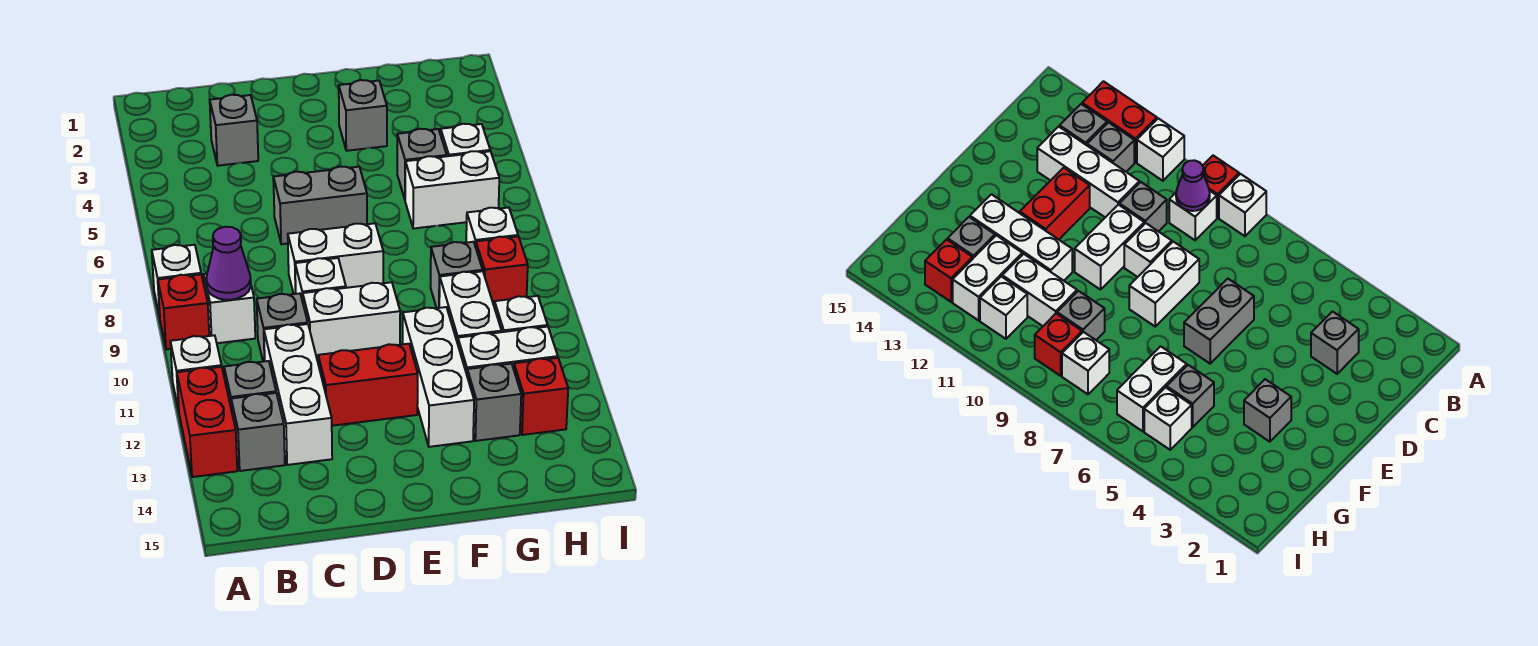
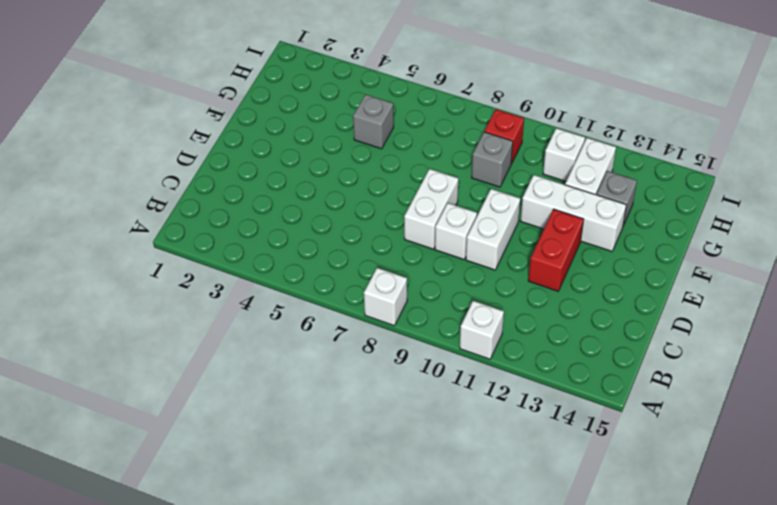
none -> red brick A9 level 1
none -> red brick A12:A13 level 1
none -> white brick B9 level 1

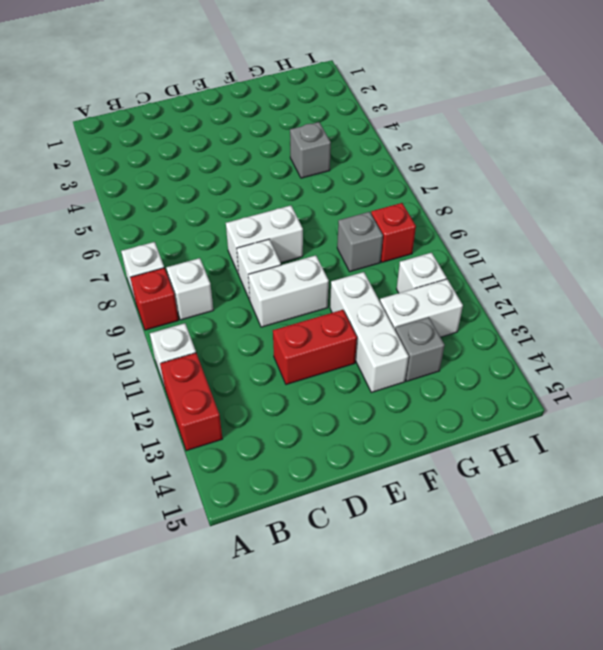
none -> grey brick B12 level 1
none -> grey brick B13 level 1
none -> grey brick C3 level 1

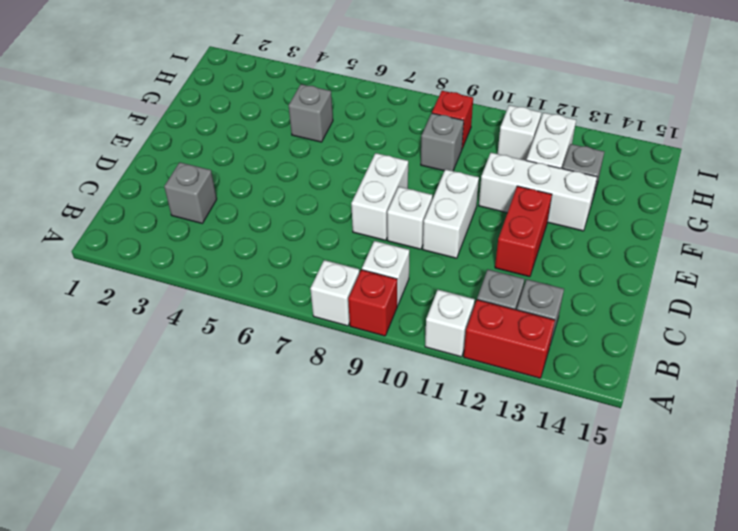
none -> grey brick C10 level 1
none -> white brick C11:C13 level 1
none -> grey brick D6:E6 level 1

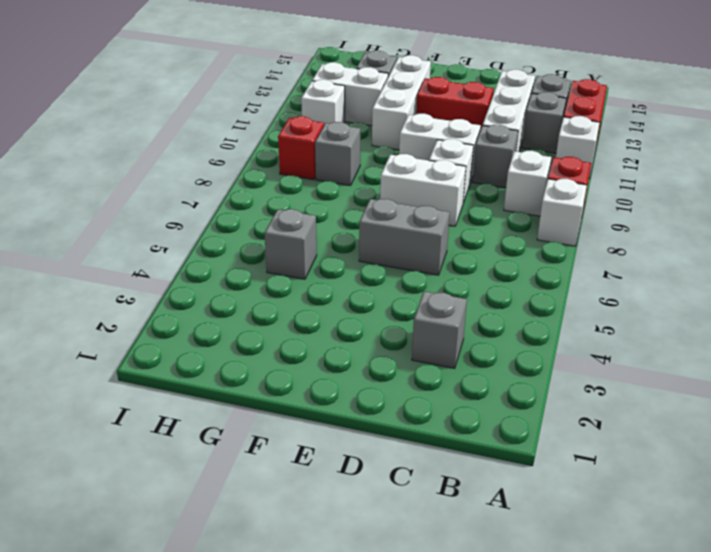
none -> grey brick F3 level 1
none -> white brick G6:H6 level 1
none -> white brick G10:G11 level 1

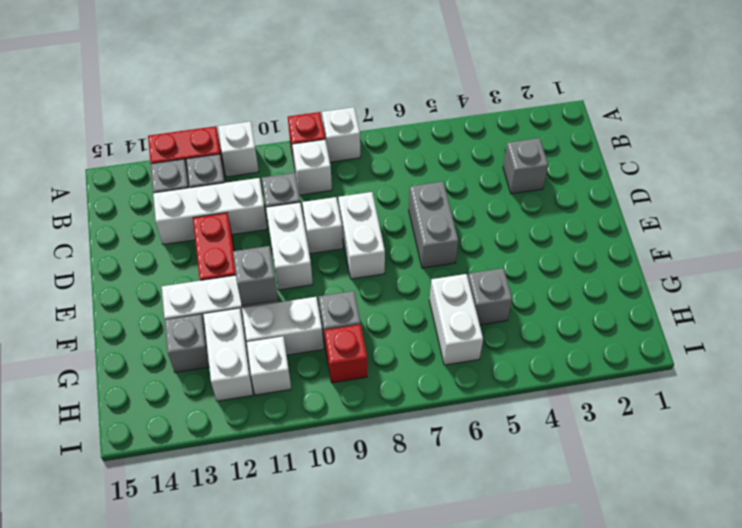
grey brick F11 level 2 -> grey brick F3 level 1
none -> white brick H5 level 1
none -> white brick H8 level 1
none -> red brick H13 level 1

